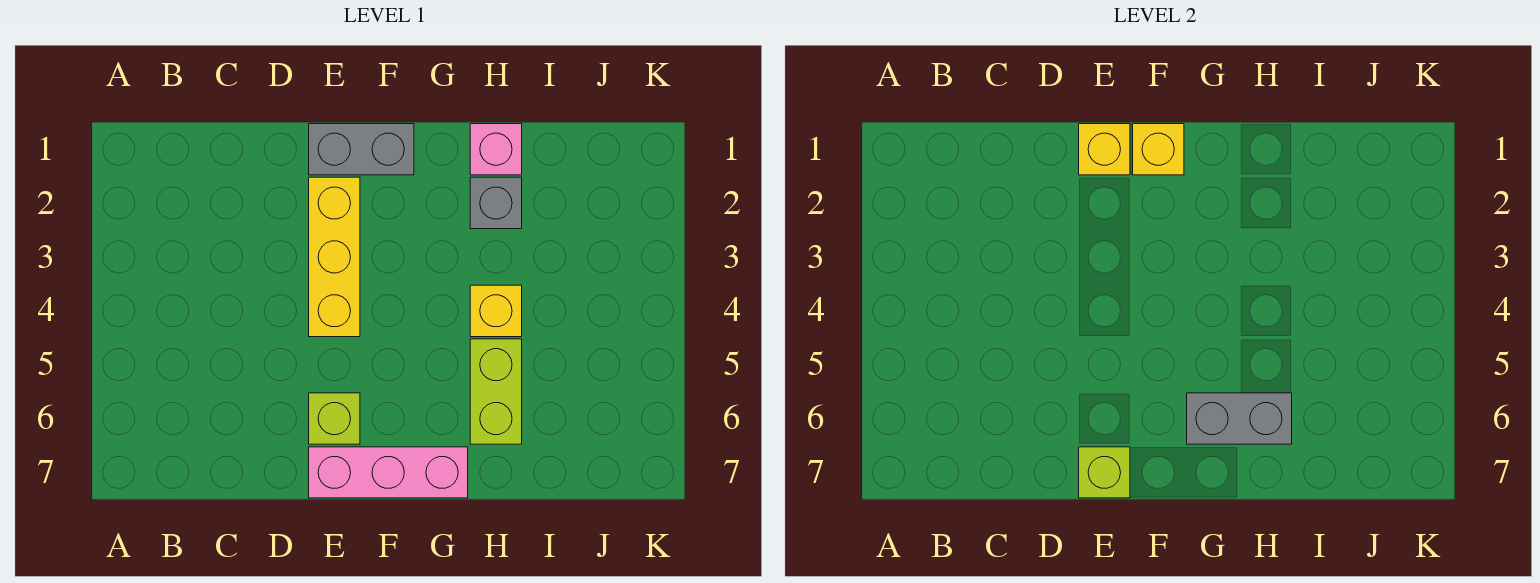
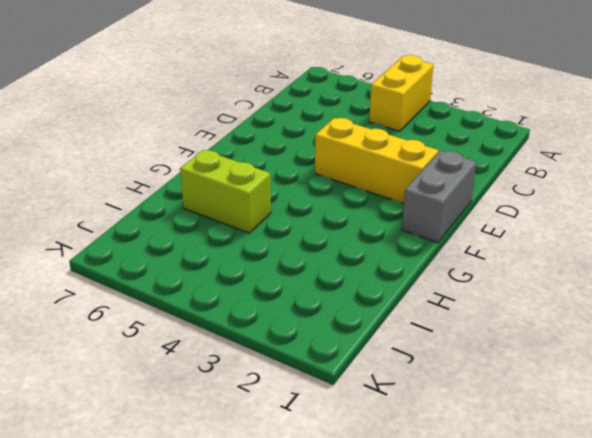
yellow brick A4:B4 level 1 -> none
none -> lime brick E6 level 1
none -> pink brick E7:G7 level 1
none -> pink brick H1 level 1

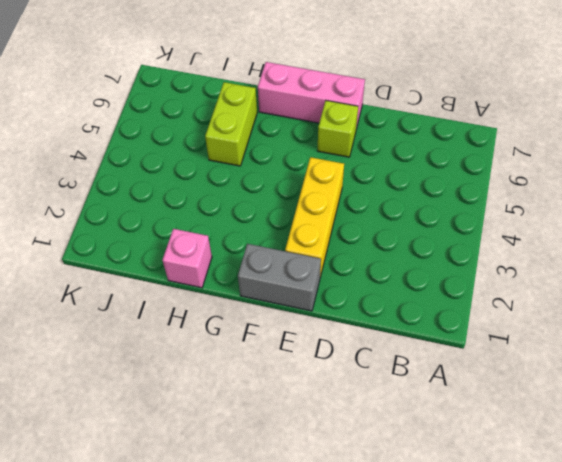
none -> grey brick H2 level 1
none -> yellow brick H4 level 1
none -> yellow brick E1 level 2

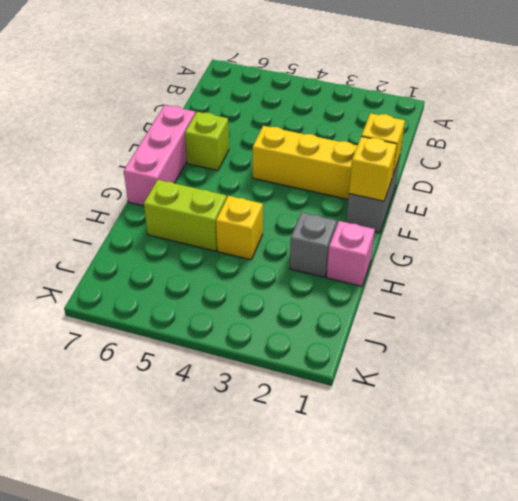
none -> lime brick E7 level 2
none -> grey brick G6:H6 level 2

